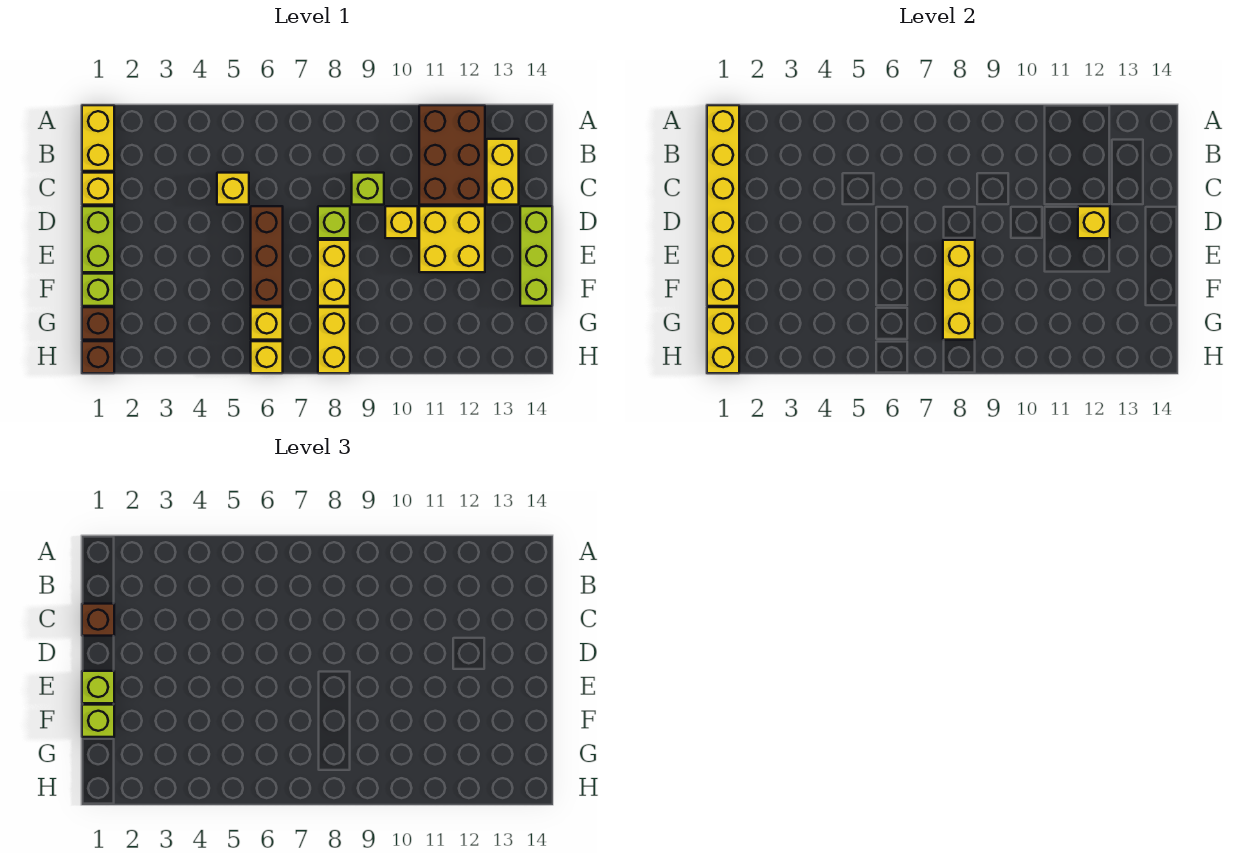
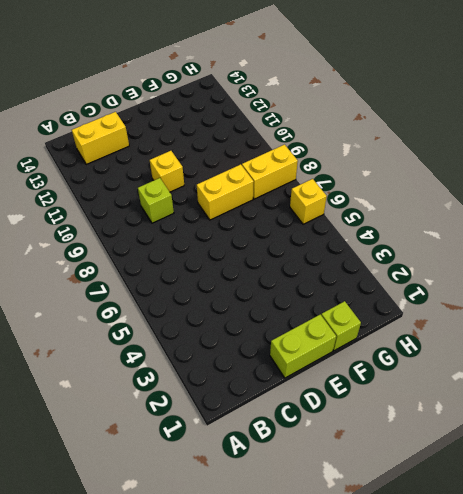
none -> yellow brick A1:B1 level 1
none -> brown brick A11:C12 level 1
none -> yellow brick C1 level 1

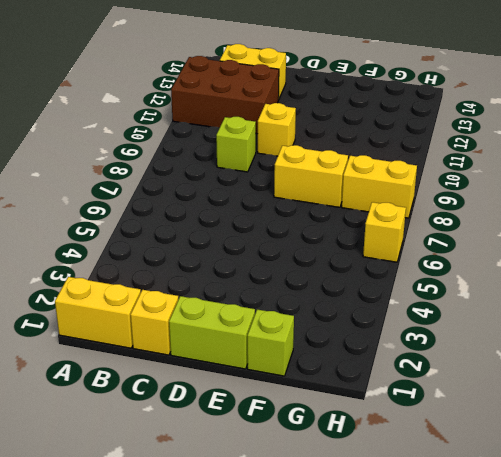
none -> yellow brick C5 level 1
none -> brown brick D6:F6 level 1
none -> lime brick D8 level 1

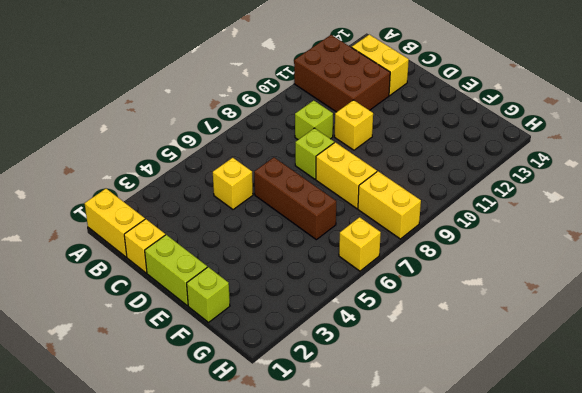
none -> yellow brick D11:E12 level 1
none -> lime brick D14:F14 level 1
none -> brown brick G1 level 1

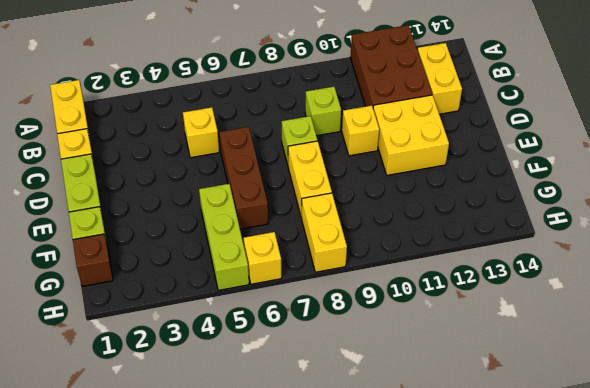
lime brick F5:H5 level 1 -> lime brick D14:F14 level 1
none -> yellow brick G6 level 1
none -> brown brick H1 level 1
none -> yellow brick A1:F1 level 2

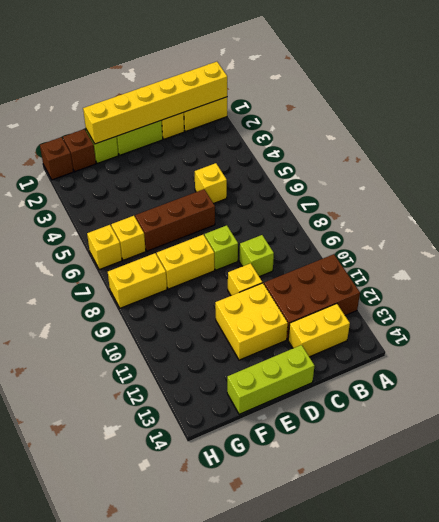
none -> yellow brick D12 level 2
none -> yellow brick E8:G8 level 2
none -> yellow brick G1:H1 level 2

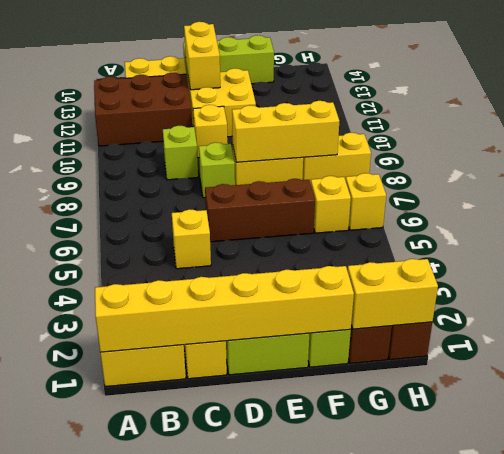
yellow brick D12:D13 level 2 -> yellow brick D12 level 2
none -> brown brick C1 level 3
none -> lime brick E1 level 3
none -> lime brick F1 level 3

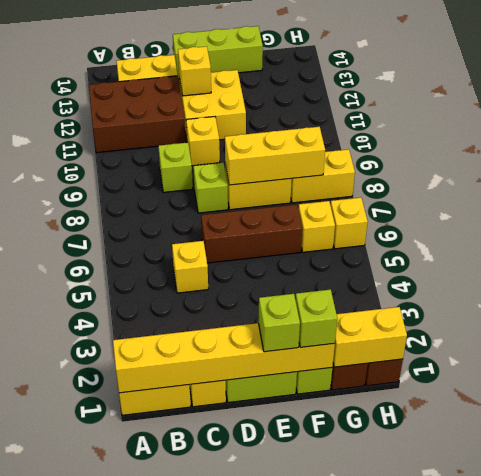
none -> brown brick C1 level 3

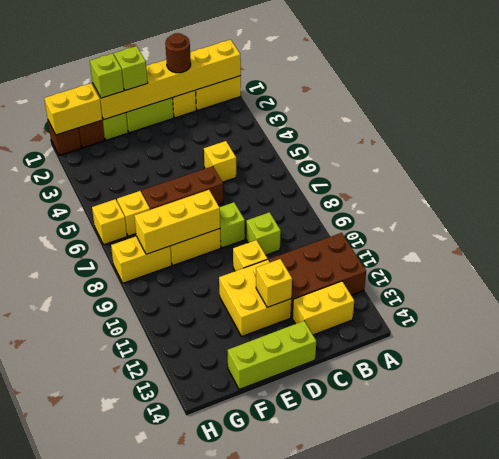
brown round brick C1 level 3 -> brown brick C1 level 3

